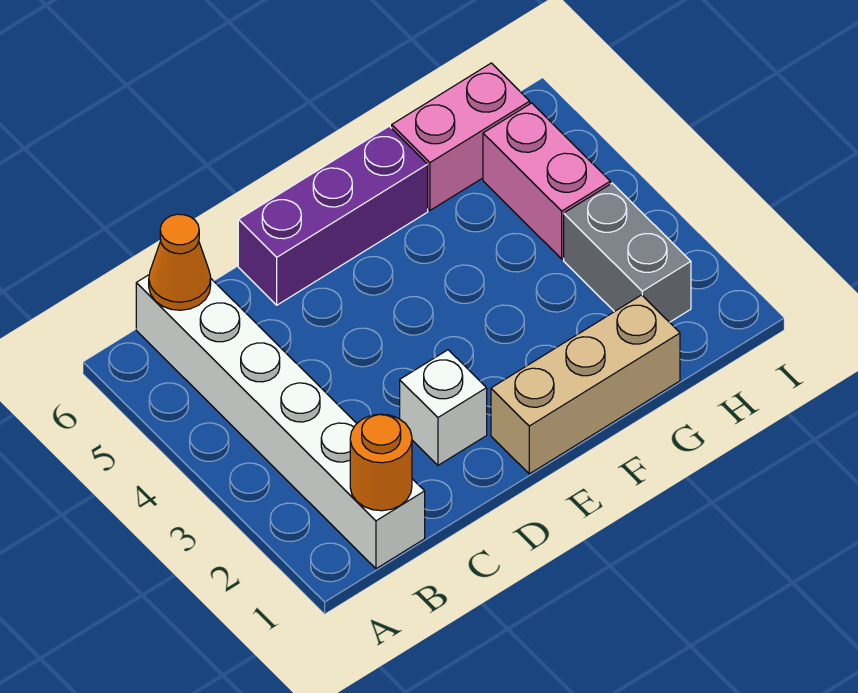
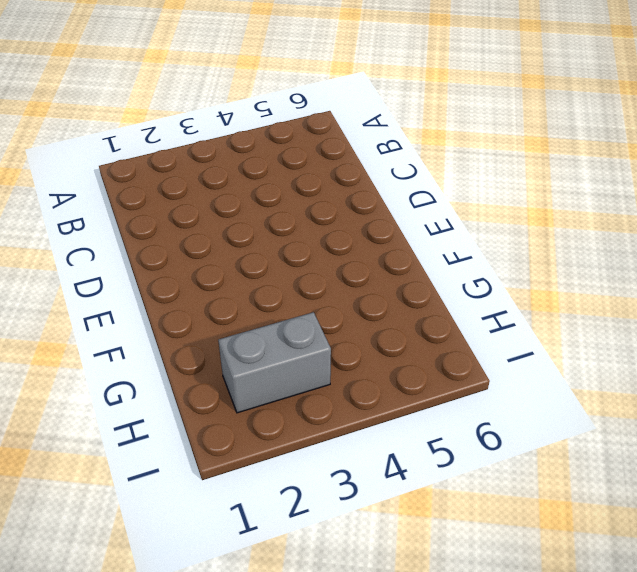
none -> white brick B1:B6 level 1
none -> white brick D2 level 1

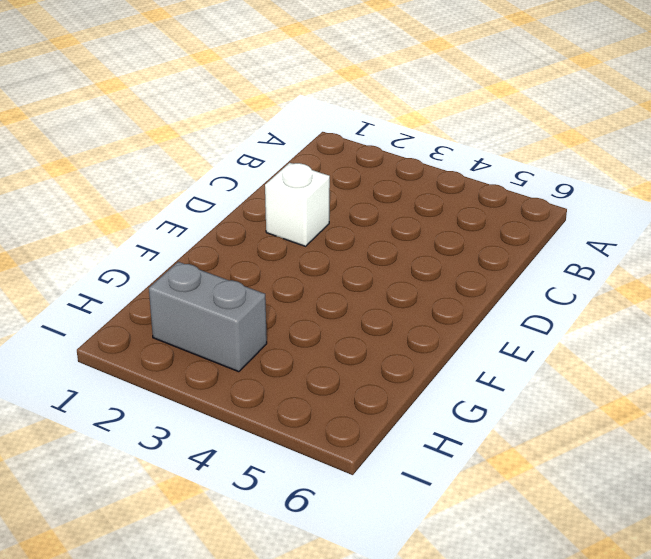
none -> white brick B1:B6 level 1
none -> purple brick D6:F6 level 1

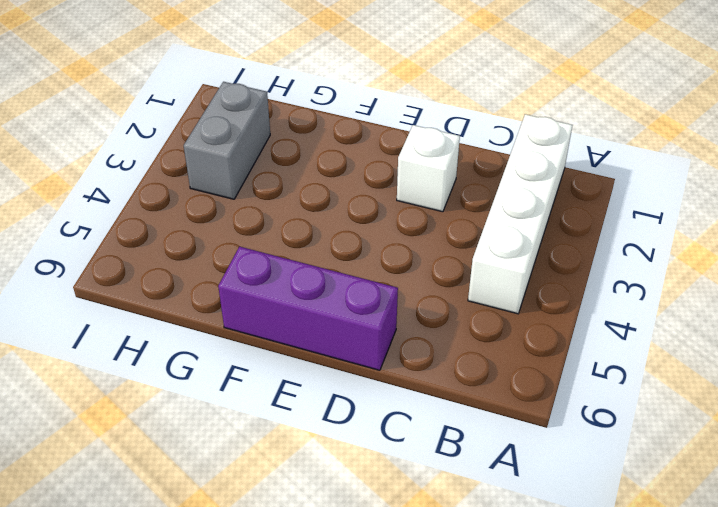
white brick B1:B4 level 1 -> white brick B1:B6 level 1
none -> tan brick E1:G1 level 1
none -> pink brick G6:H6 level 1

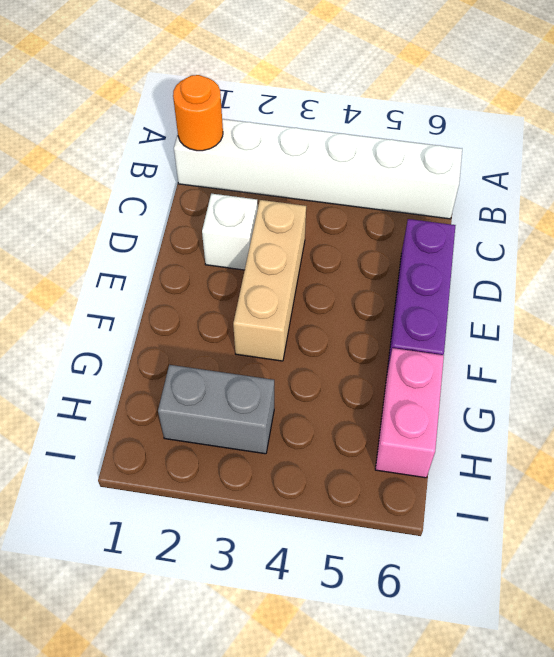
tan brick D3:F3 level 1 -> tan brick E1:G1 level 1
none -> pink brick H4:H5 level 1
none -> orange cone B6 level 2

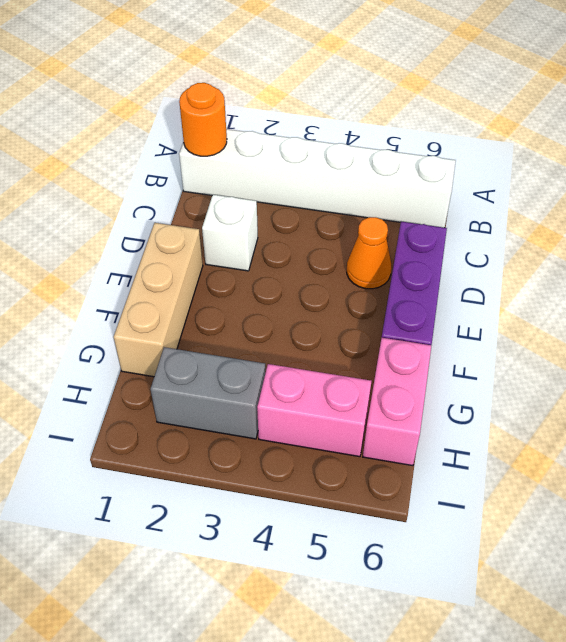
orange cone D5 level 1 -> orange cone B6 level 2

